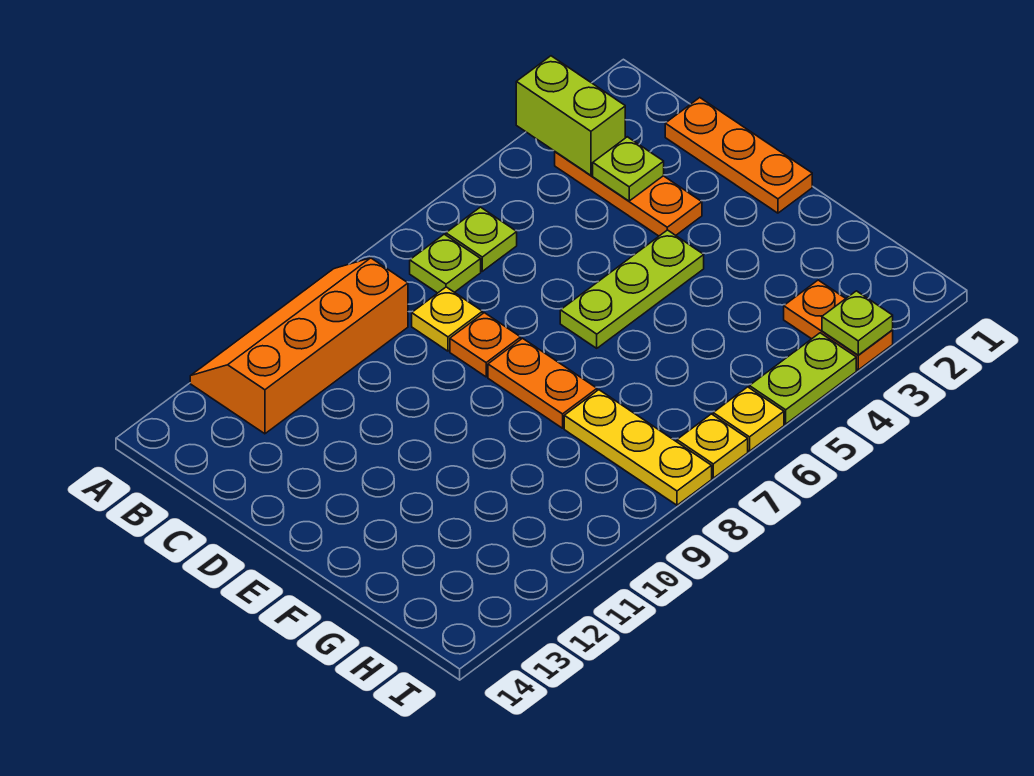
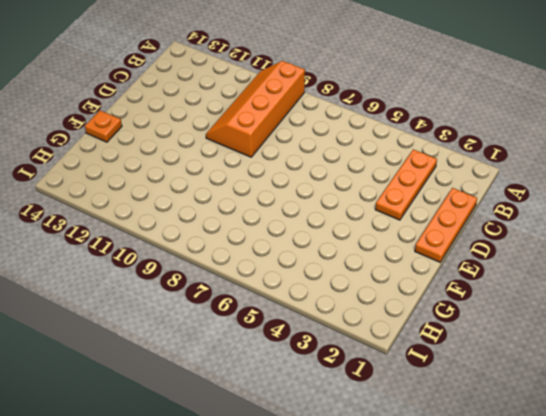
orange slope A9:D10 level 1 top 9 -> orange slope A9:B12 level 1 top B
orange plate F14 level 1 -> orange plate D8 level 1
none -> lime plate B6 level 1
none -> lime plate B7 level 1
none -> yellow plate C8 level 1

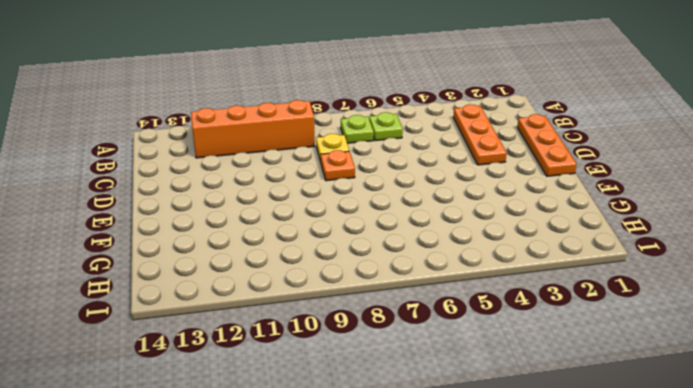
none -> lime plate E4:E6 level 1
none -> orange plate E8:F8 level 1
none -> yellow plate G8:I8 level 1

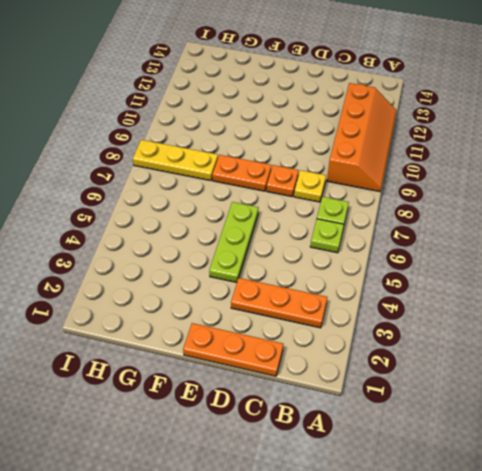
none -> orange plate H3:I3 level 1
none -> lime plate I4:I5 level 1
none -> yellow plate I6 level 1

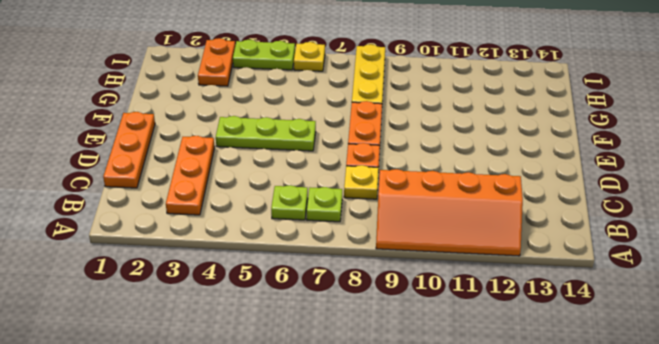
none -> yellow plate I7 level 1
none -> lime brick A3:B3 level 2
none -> lime plate C3 level 2

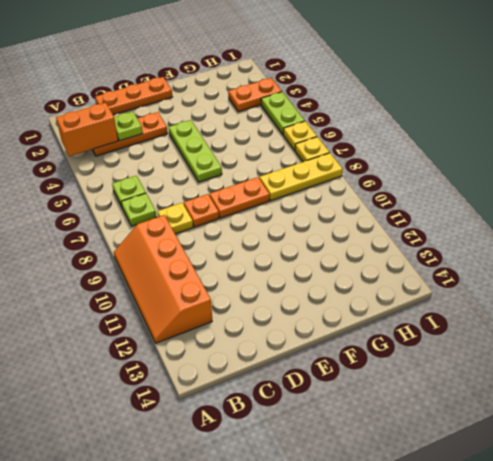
orange brick A3:B3 level 2 -> lime brick A3:B3 level 2
none -> lime plate I3 level 2

